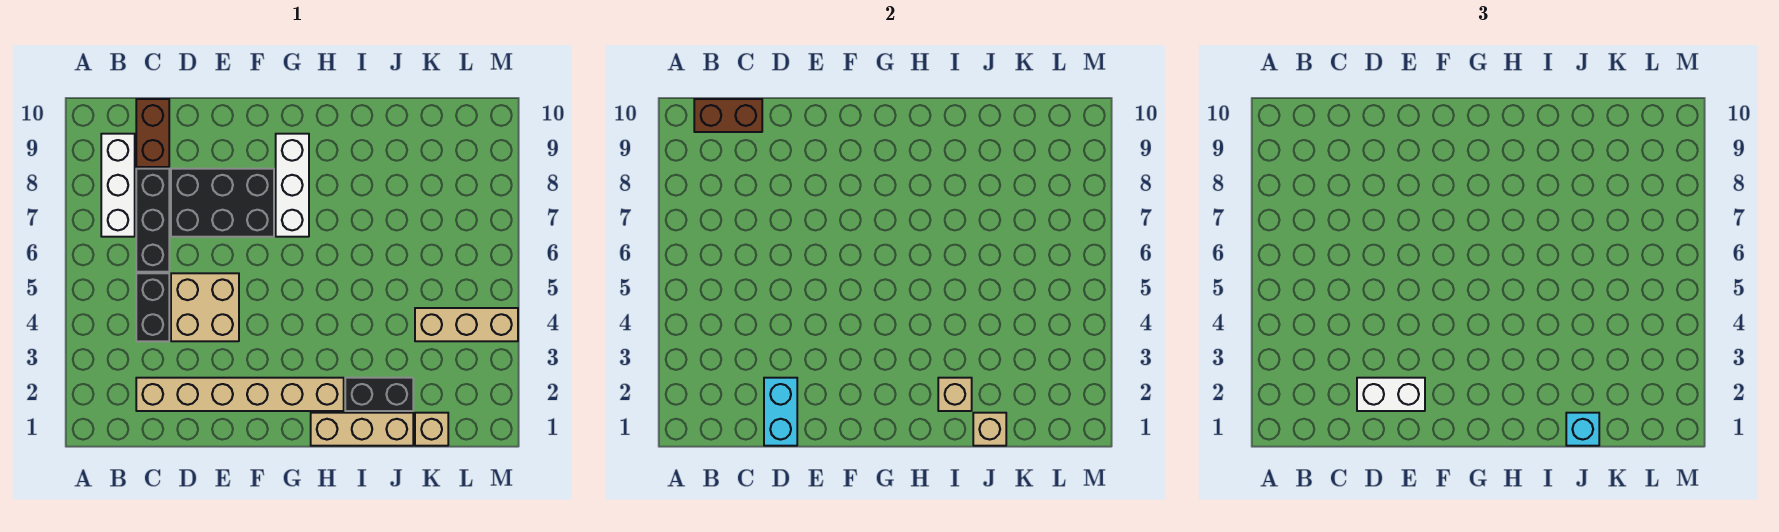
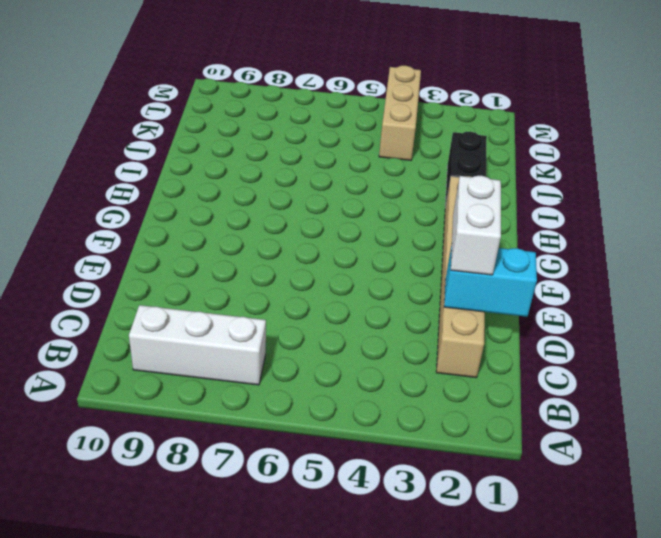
none -> black brick C4:C5 level 1
none -> black brick C6:C8 level 1
none -> brown brick C9:C10 level 1

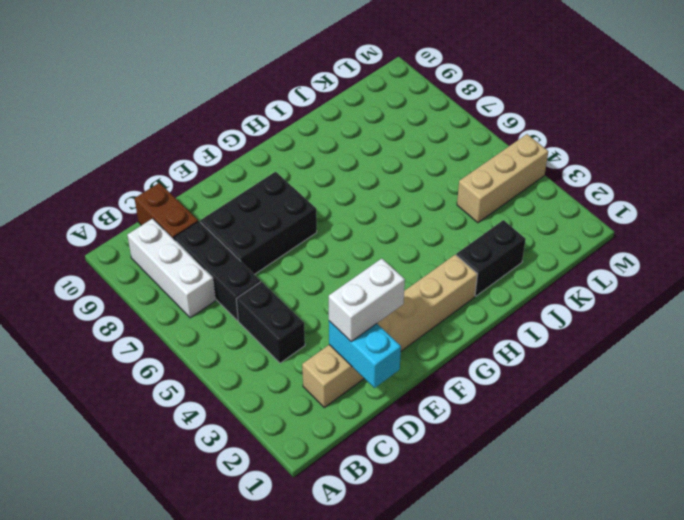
none -> tan brick D4:E5 level 1
none -> white brick G7:G9 level 1
none -> tan brick H1:J1 level 1

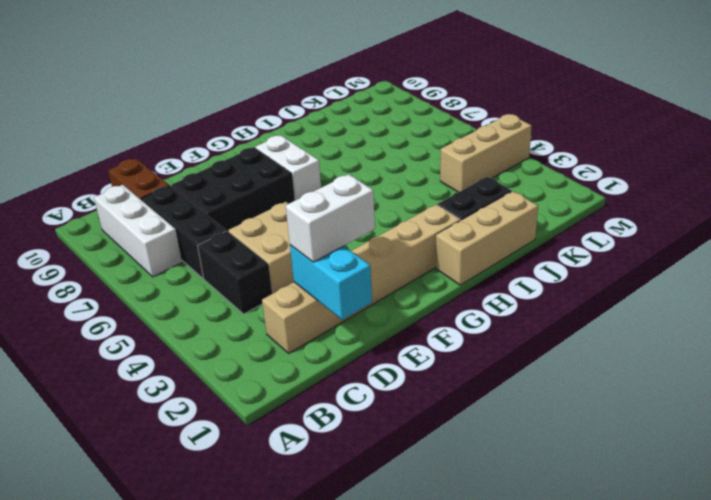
white brick G7:G8 level 1 -> white brick G7:G9 level 1
none -> tan brick K1 level 1
none -> brown brick B10:C10 level 2
none -> tan brick I2 level 2

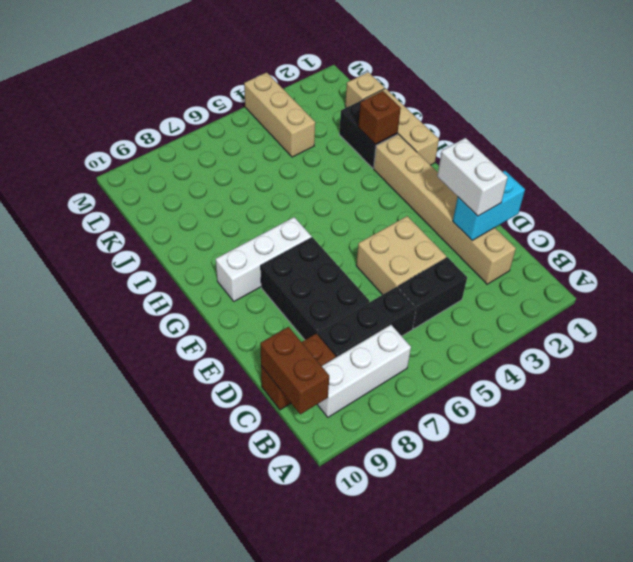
brown brick I2 level 2 -> tan brick I2 level 2
none -> tan brick J1 level 2
none -> cyan brick J1 level 3

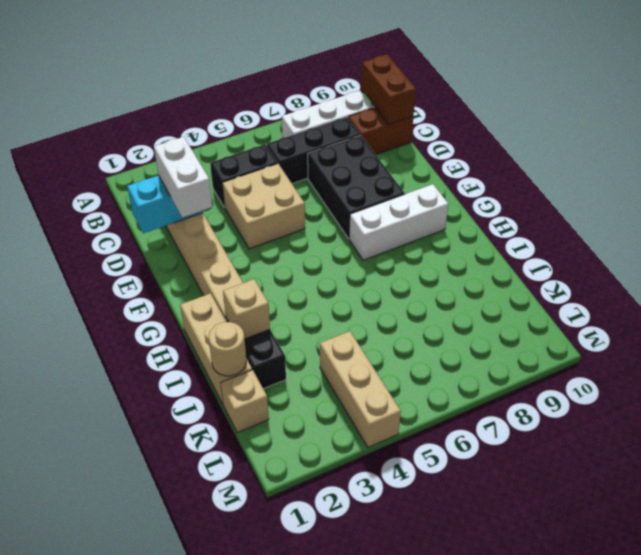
tan round brick J1 level 2 -> tan brick J1 level 2
none -> cyan brick J1 level 3

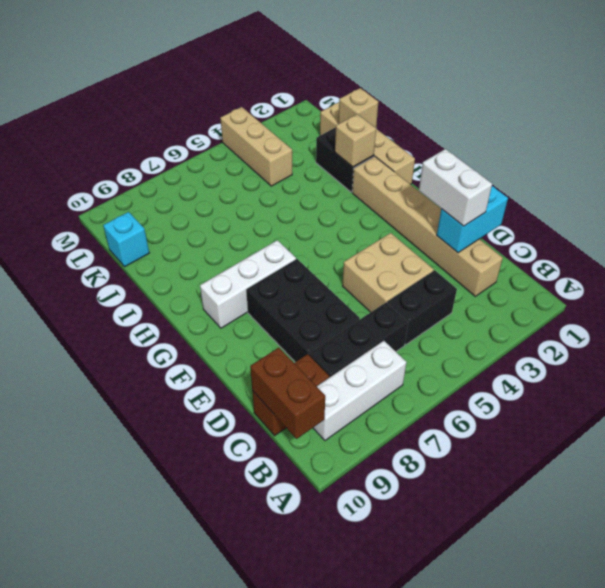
cyan brick K10 level 1 -> cyan brick J1 level 3

